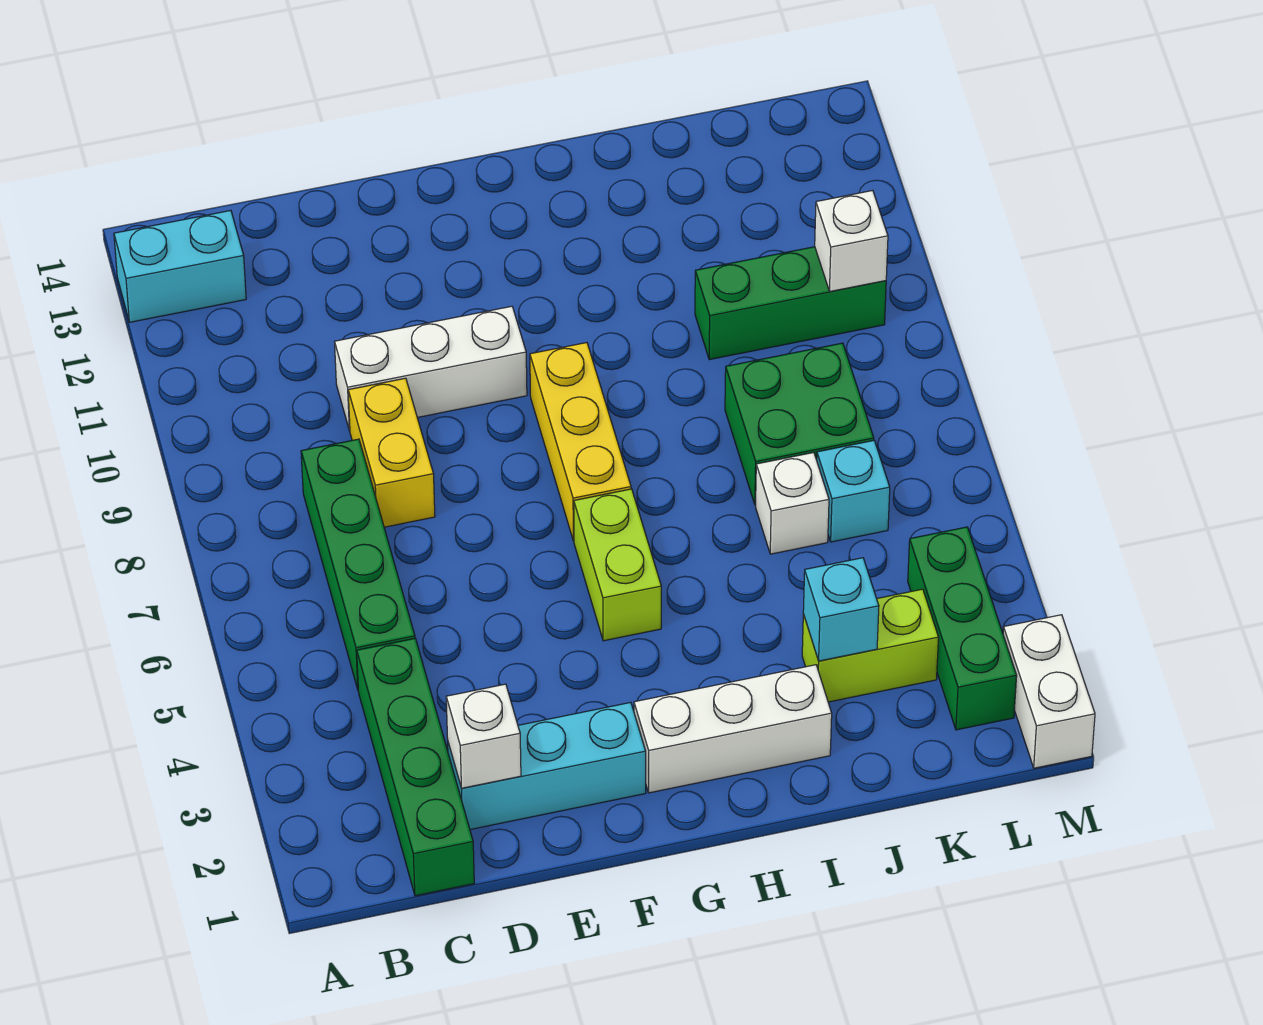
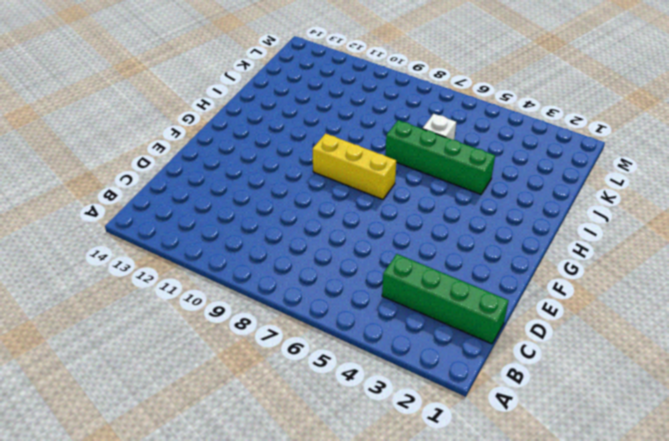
green brick I4:I7 level 1 -> green brick C5:C8 level 1
none -> cyan brick A13:B13 level 1
none -> cyan brick D2:F2 level 1
none -> yellow brick D8:D9 level 1

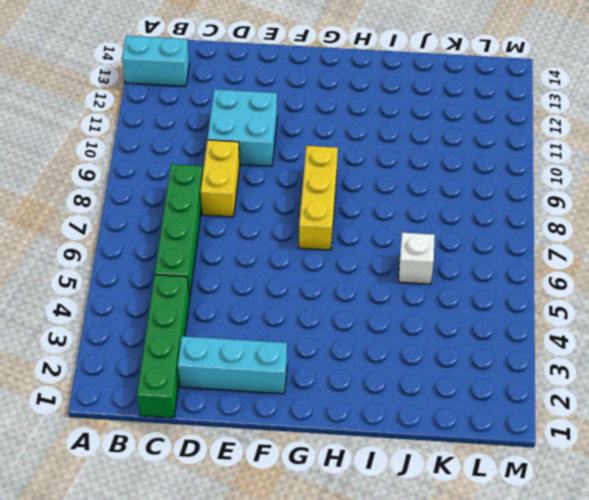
cyan brick D10:E11 level 1 -> white brick D10:F10 level 1
none -> white brick G2:I2 level 1
none -> lime brick G5:G6 level 1
none -> lime brick J3:K3 level 1

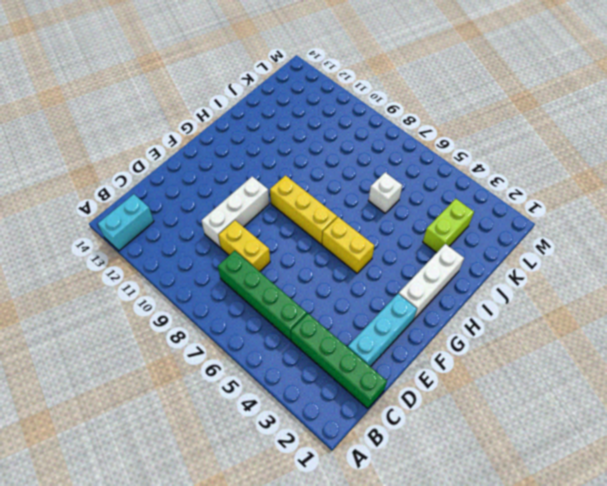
yellow brick G5:G6 level 1 -> lime brick G5:G6 level 1
none -> green brick J7:K8 level 1
none -> green brick J10:L10 level 1
none -> cyan brick K6 level 1

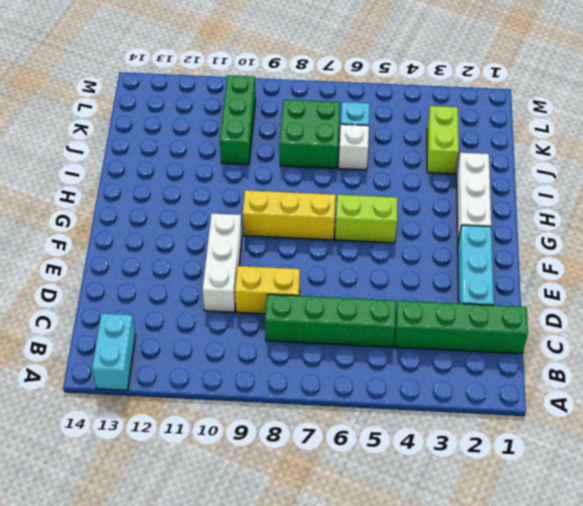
none -> green brick L2:L4 level 1
none -> white brick M1:M2 level 1
none -> white brick D2 level 2

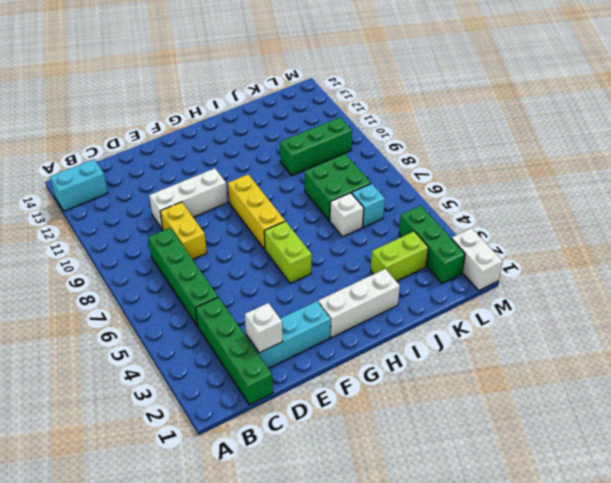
none -> cyan brick J3 level 2
none -> white brick L10 level 2

